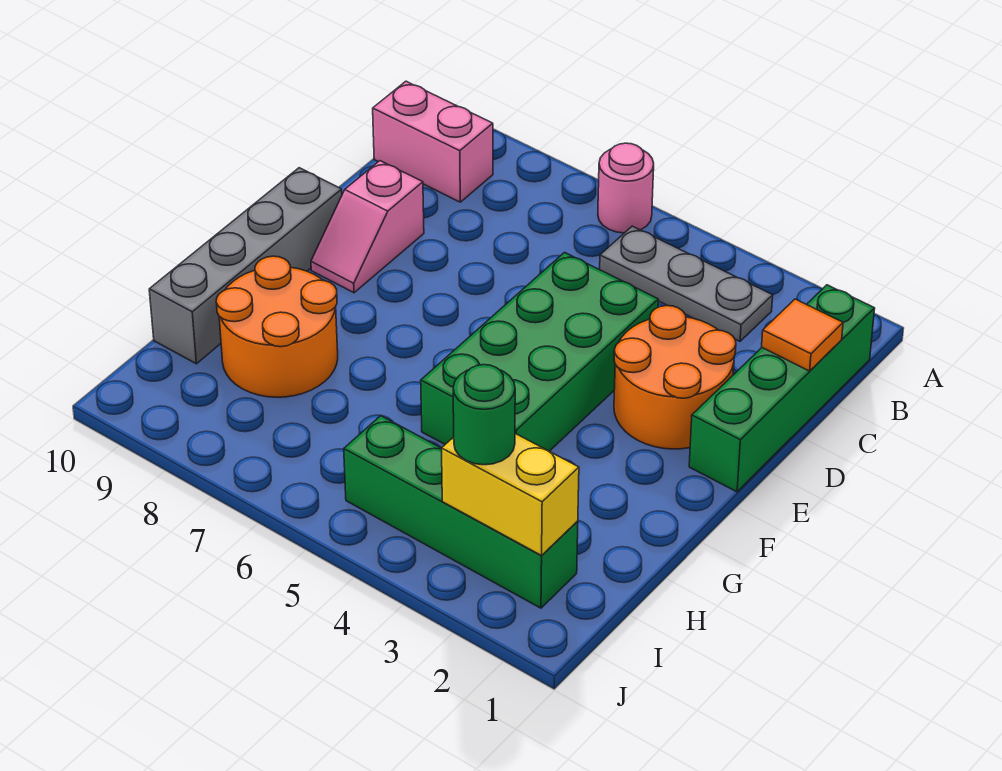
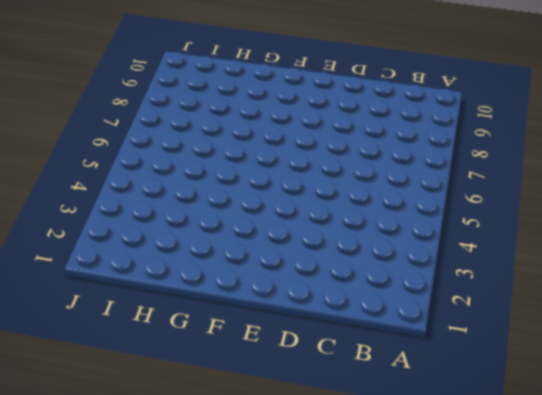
none -> pink round brick A6 level 1
none -> green brick B1:E1 level 1
none -> grey plate B3:B5 level 1

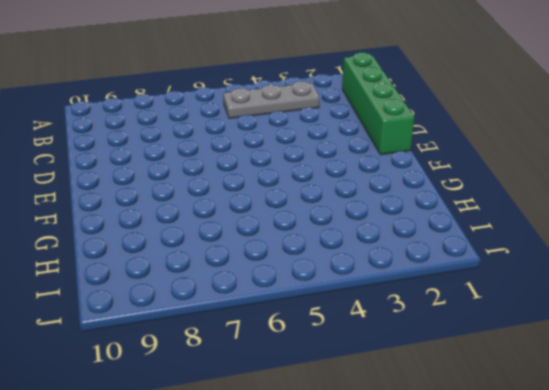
none -> pink round brick A6 level 1
none -> pink brick B9:B10 level 1
none -> orange round brick D2:E3 level 1

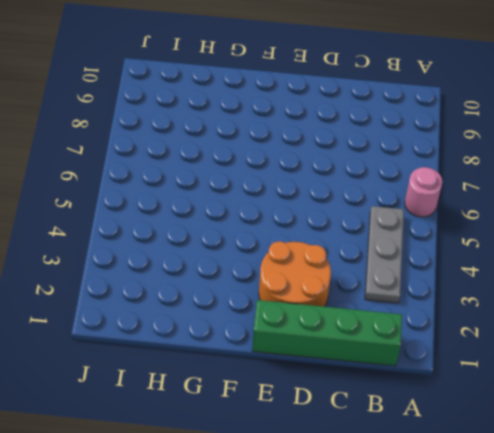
none -> pink brick B9:B10 level 1
none -> green brick D4:G5 level 1
none -> pink slope D9:E9 level 1 top D

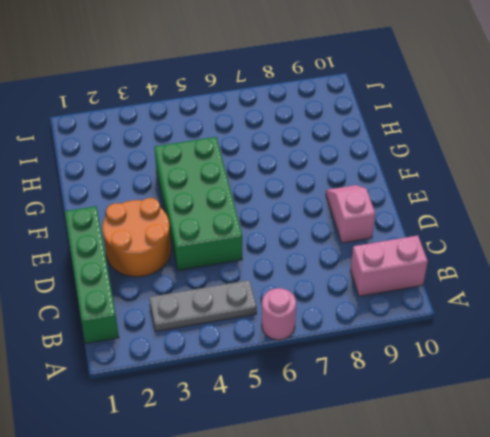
none -> grey brick E10:H10 level 1
none -> orange round brick G8:H9 level 1
none -> green brick I2:I5 level 1

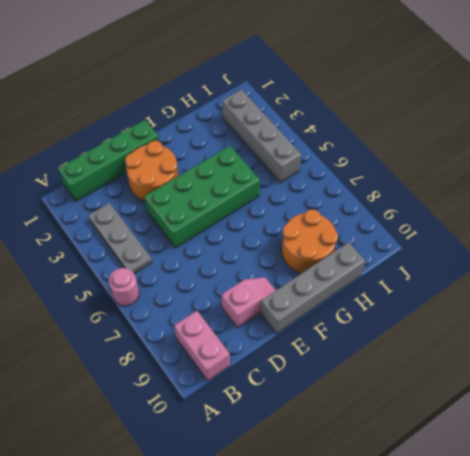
grey brick I2:I5 level 1 -> green brick I2:I5 level 1
none -> orange tile C1 level 2
none -> yellow brick I2:I3 level 2
none -> green round brick I3 level 3

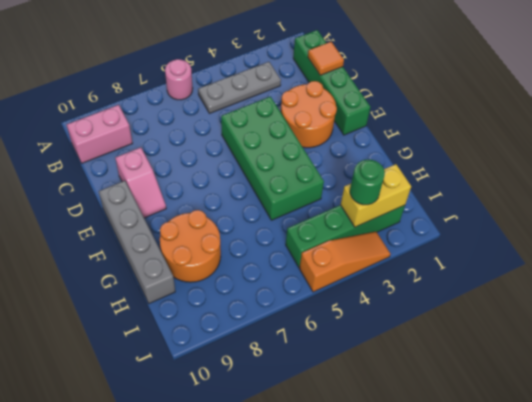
orange slope J3:J5 level 1 top 5 -> none

